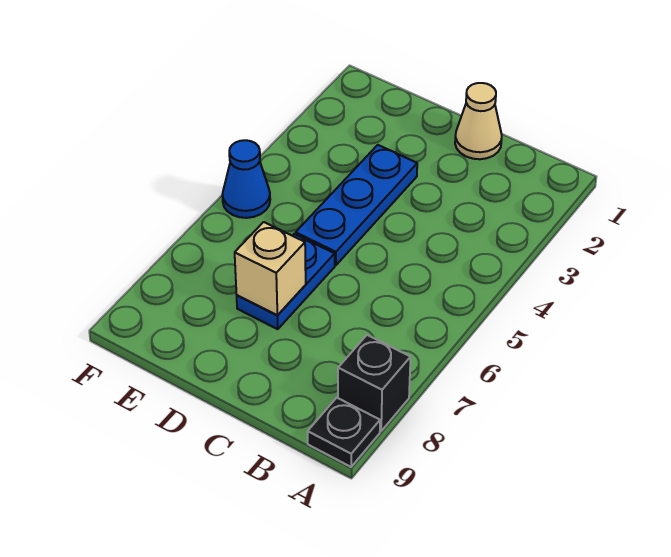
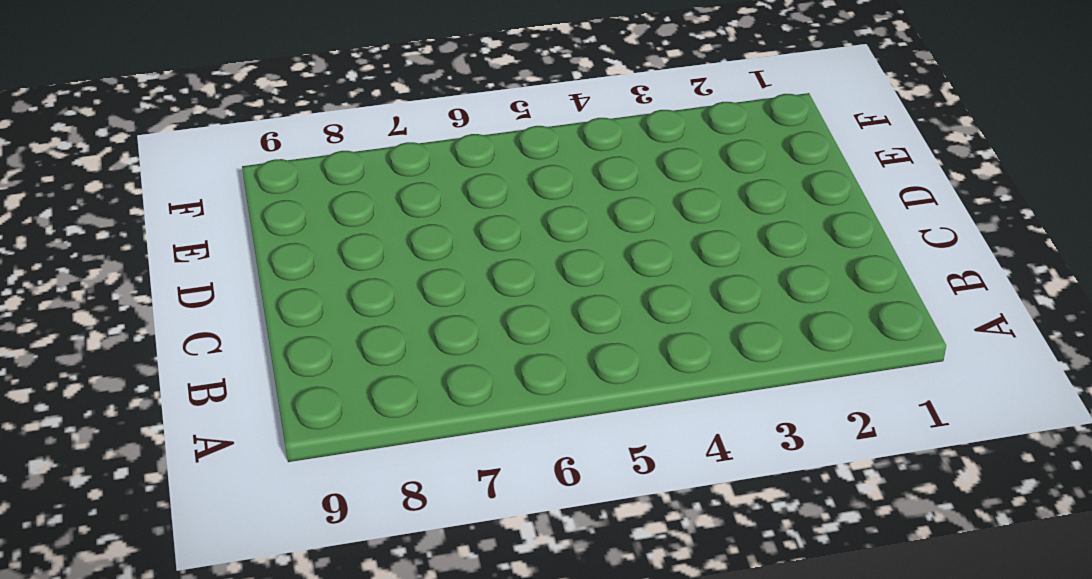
none -> black brick A8 level 1
none -> black plate A9 level 1

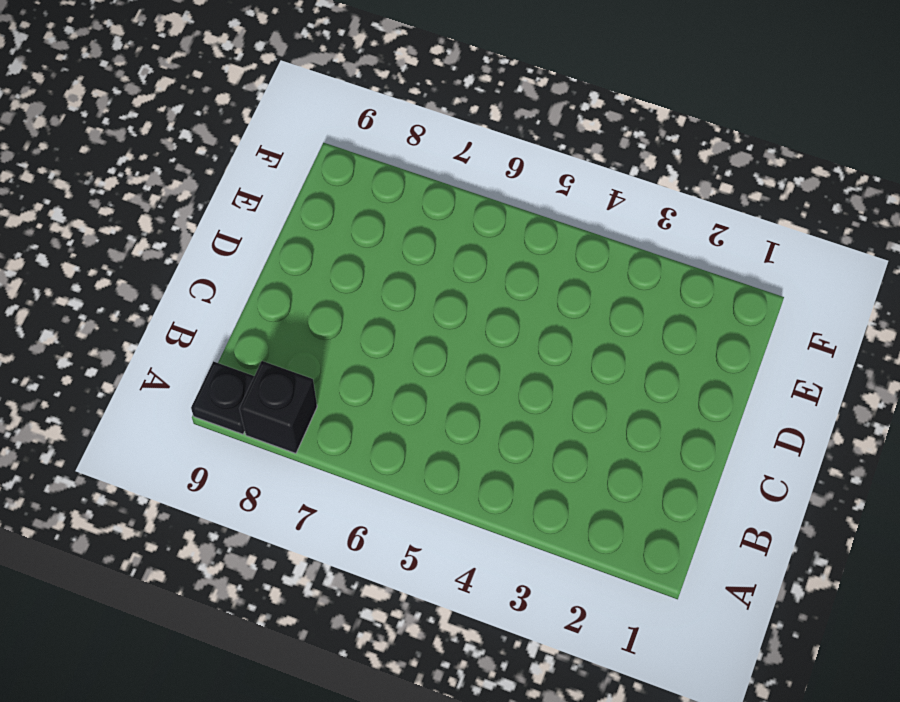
none -> tan cone C1 level 1
none -> blue plate D3:D5 level 1

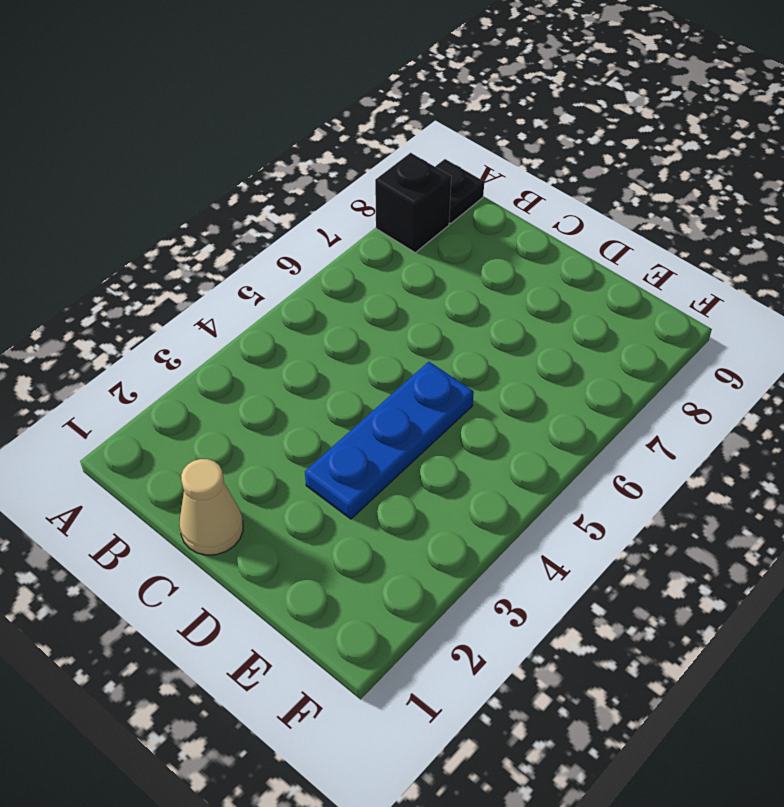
none -> blue plate D6:D7 level 1
none -> blue cone F5 level 1

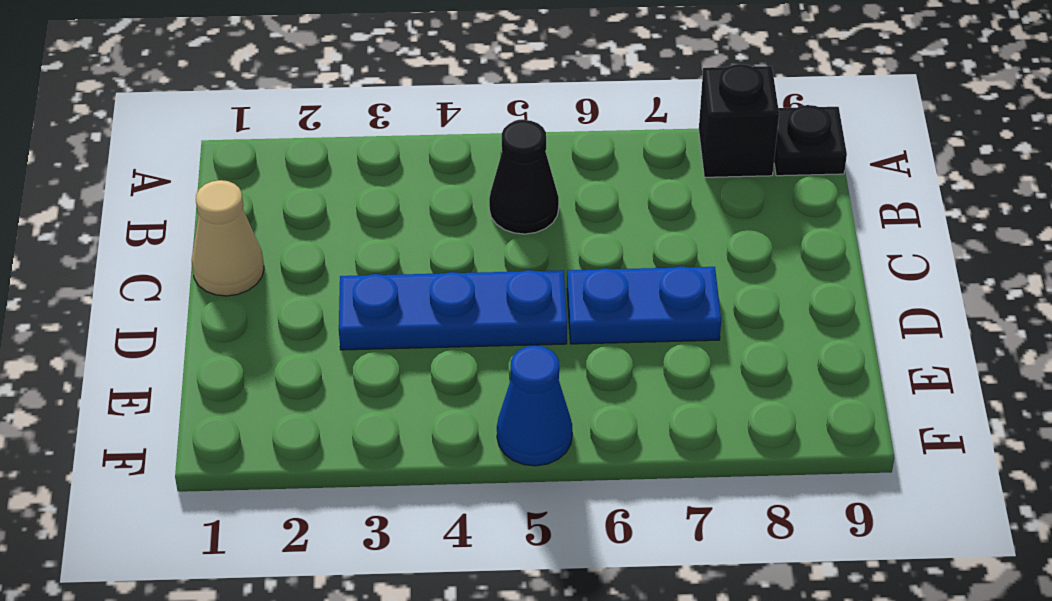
black cone B5 level 1 -> none
none -> tan brick D7 level 2

